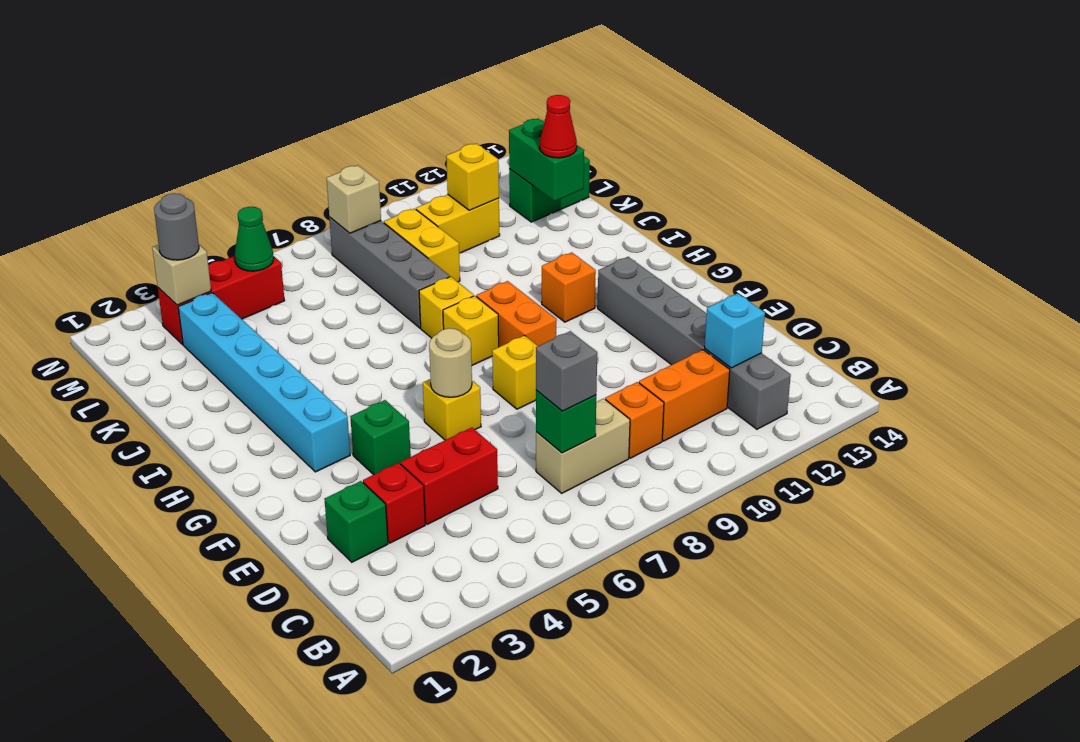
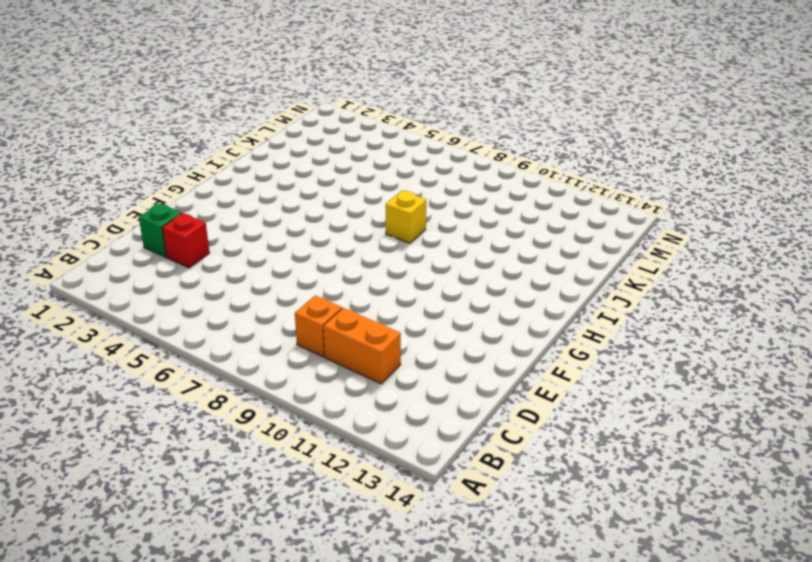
none -> grey brick B12:G12 level 1
none -> tan brick C7:C8 level 1
none -> red brick D4:D5 level 1
none -> green brick F4 level 1

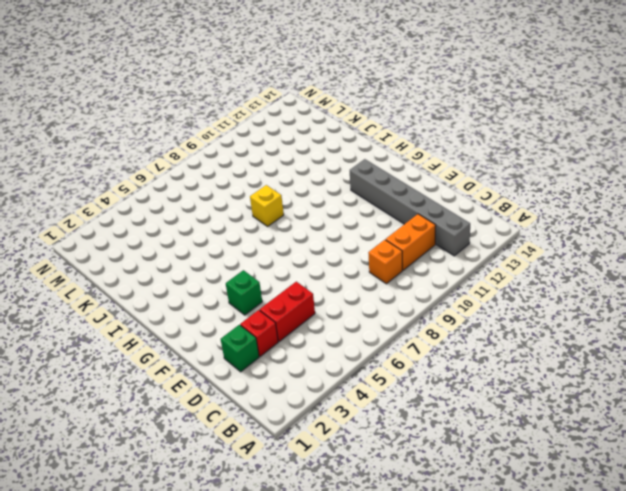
none -> tan brick C7:C8 level 1
none -> yellow brick F6 level 1
none -> yellow brick F8 level 1
none -> cyan brick G3:L3 level 1

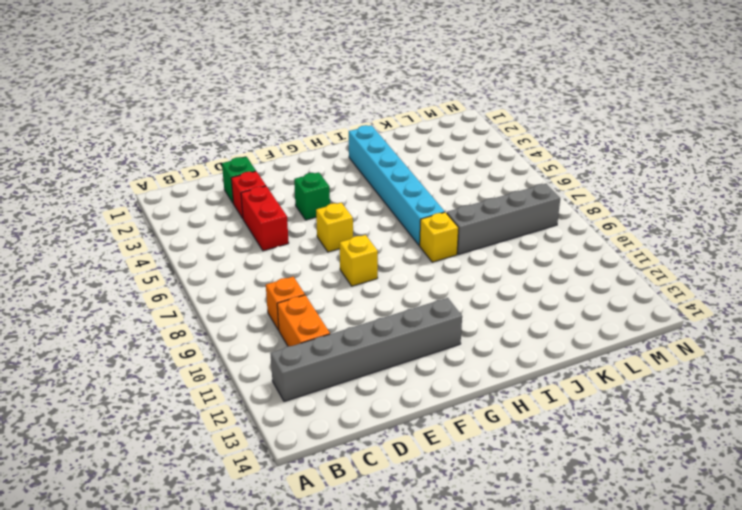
cyan brick I2:I7 level 1 -> cyan brick G3:L3 level 1
none -> tan brick C7:C8 level 1
none -> orange brick G9:H9 level 1
none -> yellow brick H8 level 1
none -> orange brick H11 level 1

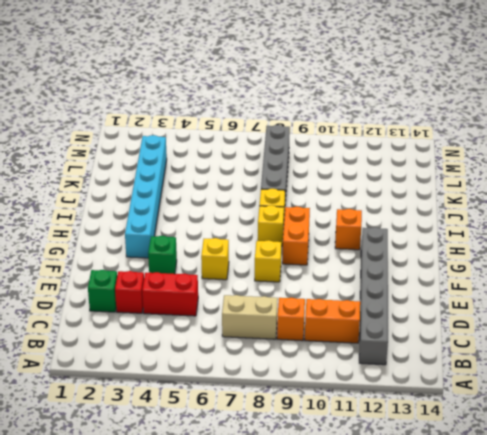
none -> yellow brick K9:L9 level 1
none -> yellow brick L10:L11 level 1
none -> green brick L13:L14 level 1
none -> red brick M3:M5 level 1

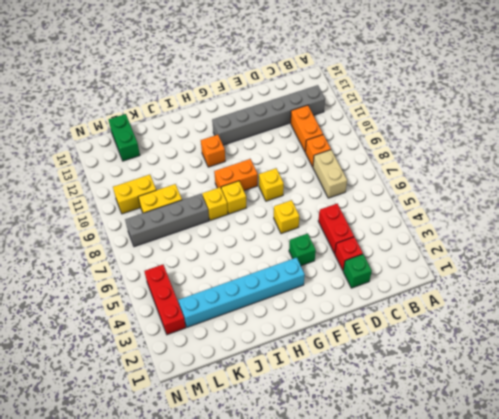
yellow brick L10:M10 level 1 -> yellow brick L10:L11 level 1
none -> green brick C7 level 2
none -> cyan brick C12 level 2
none -> tan round brick F6 level 2
none -> green brick K13:L13 level 2

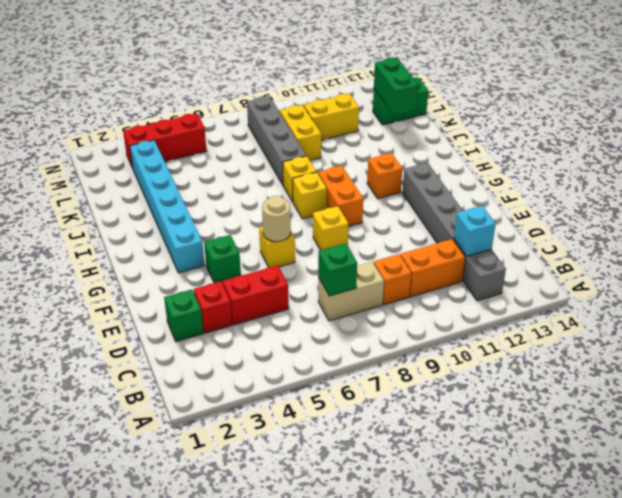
none -> yellow brick L11 level 2
none -> tan brick M3 level 2
none -> green cone M5 level 2
none -> tan brick M8 level 2

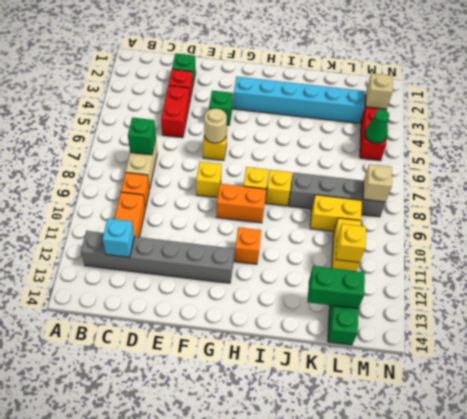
none -> grey brick C7 level 3
none -> red cone K13 level 3
none -> grey round brick M3 level 3

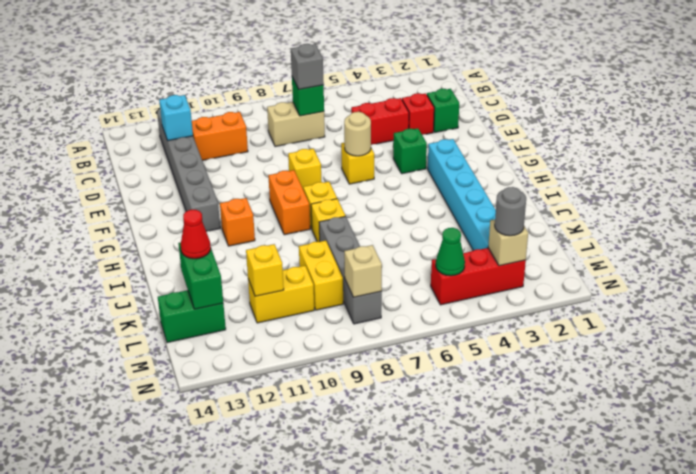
none -> orange brick C9 level 1

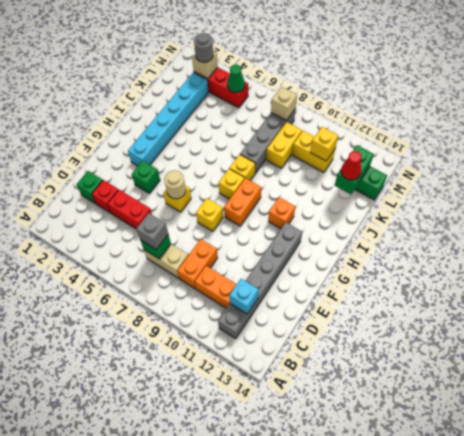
orange brick C9:D9 level 1 -> orange brick C9 level 1

